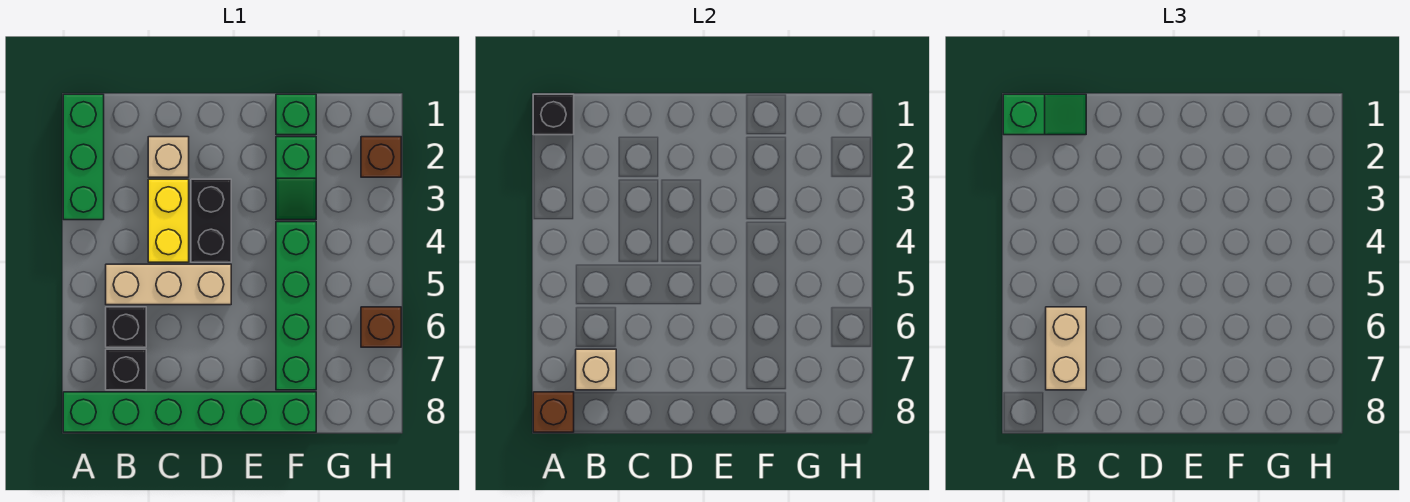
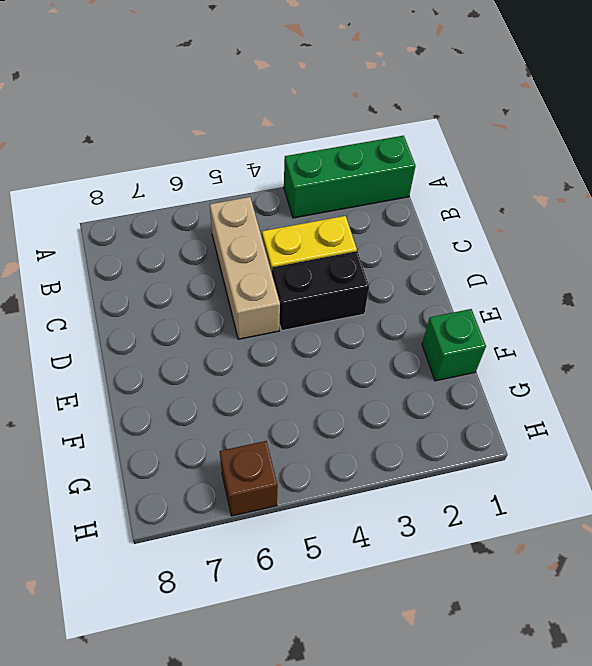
none -> green brick A8:F8 level 1
none -> black brick B6 level 1
none -> black brick B7 level 1

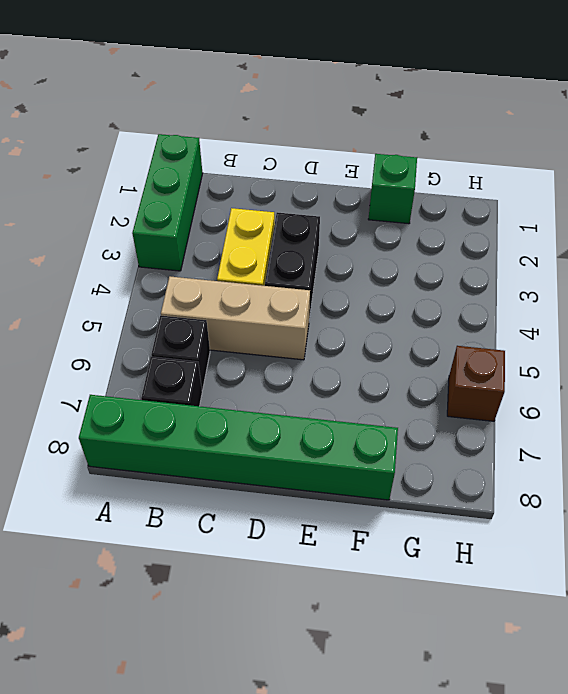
none -> tan brick C2 level 1
none -> green slope F2:F3 level 1 top 2
none -> green brick F4:F7 level 1

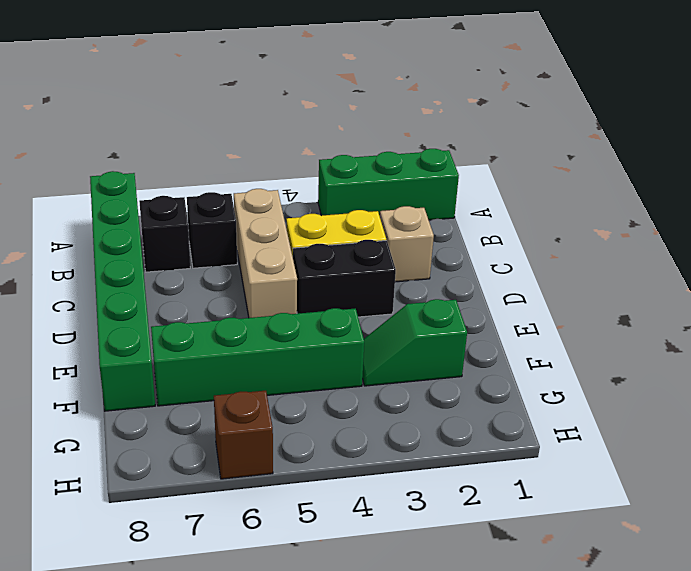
none -> green brick F1 level 1
none -> brown brick H2 level 1
none -> black brick A1 level 2

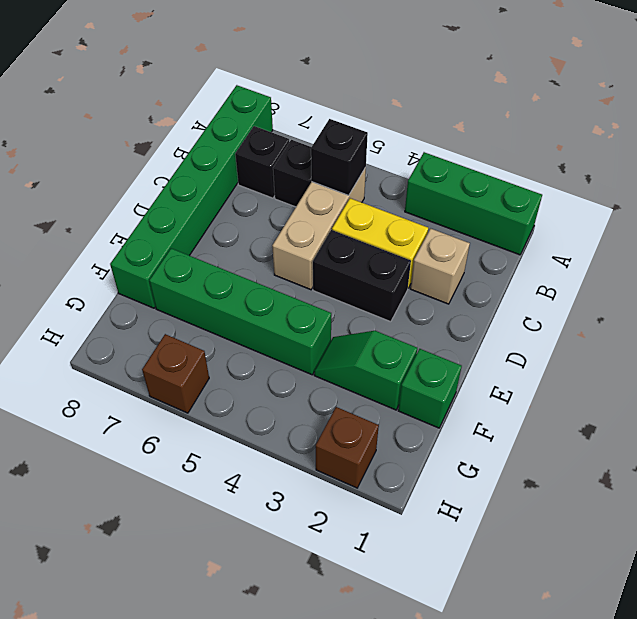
black brick B5 level 2 -> black brick A1 level 2
none -> brown brick A8 level 2
none -> tan brick B7 level 2
none -> green slope A1:B1 level 3 top A

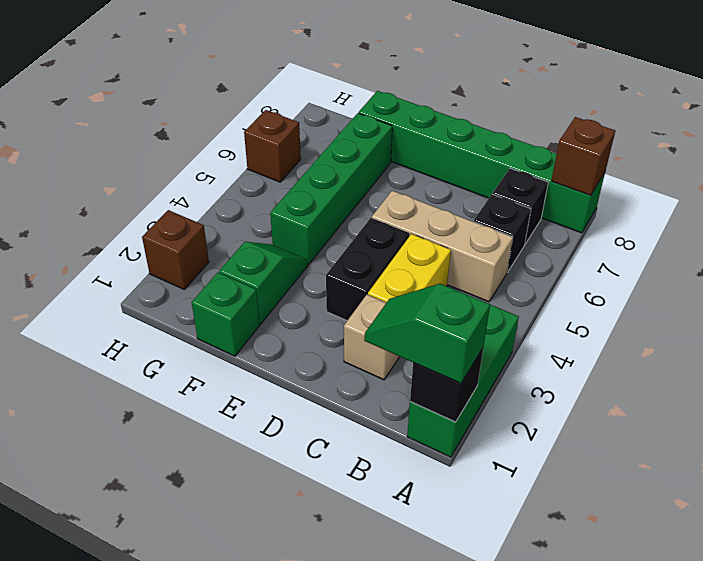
none -> tan brick B7 level 2
none -> tan brick B6:B7 level 3

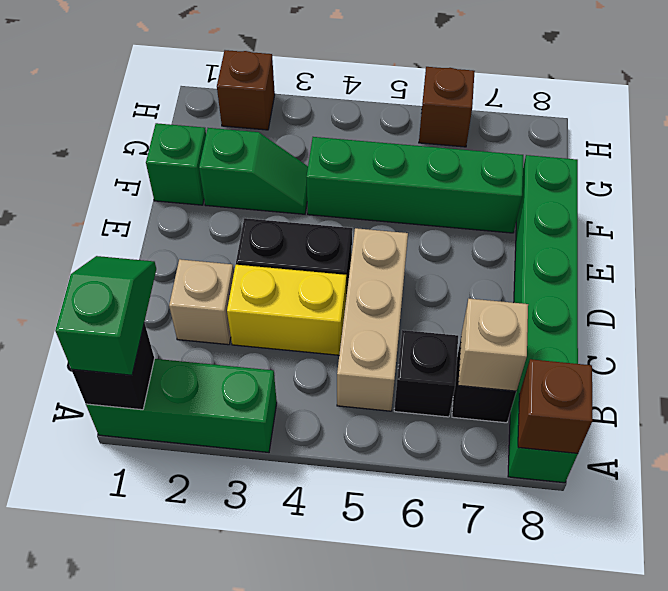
none -> tan brick B6:B7 level 3

